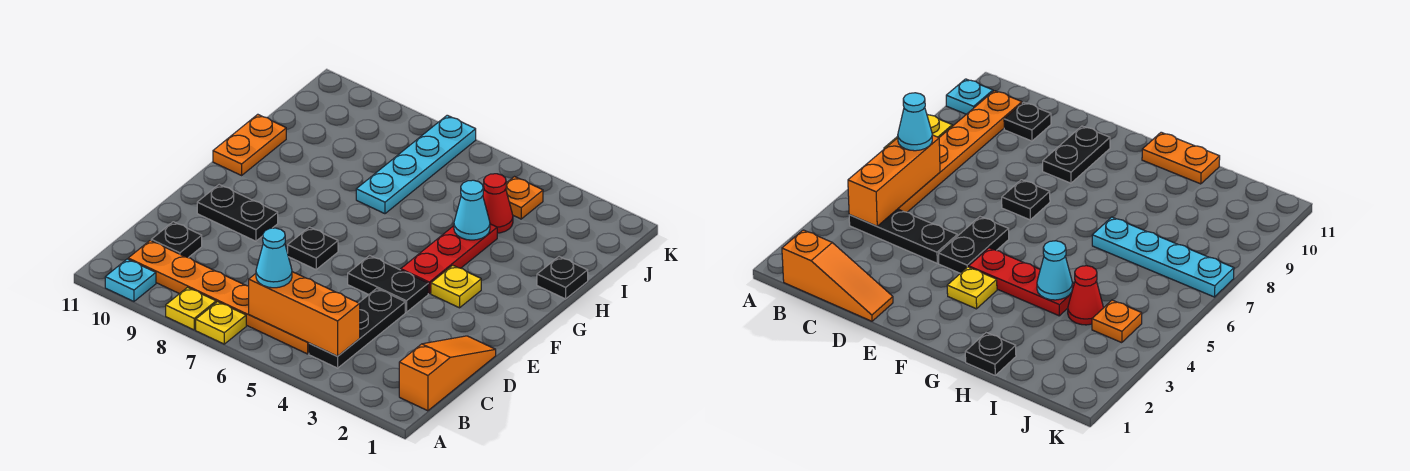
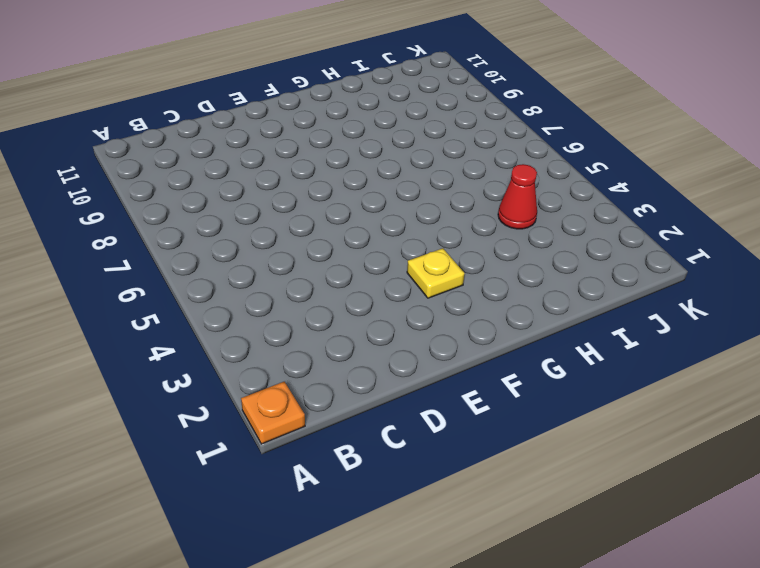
orange plate A1 level 1 -> orange plate J4 level 1
none -> yellow plate A7 level 1
none -> yellow plate A8 level 1
none -> cyan plate A10 level 1

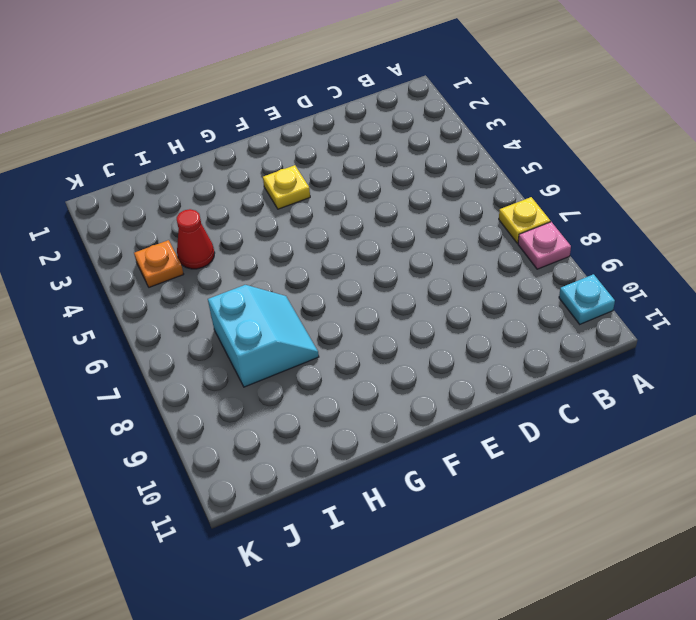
pink plate A8 level 1 -> yellow plate A8 level 1
cyan slope H7:I8 level 1 top I -> cyan plate H7:K7 level 1
none -> orange slope B1:D1 level 1 top B
none -> black plate B4:D4 level 1
none -> orange plate B5:B10 level 1

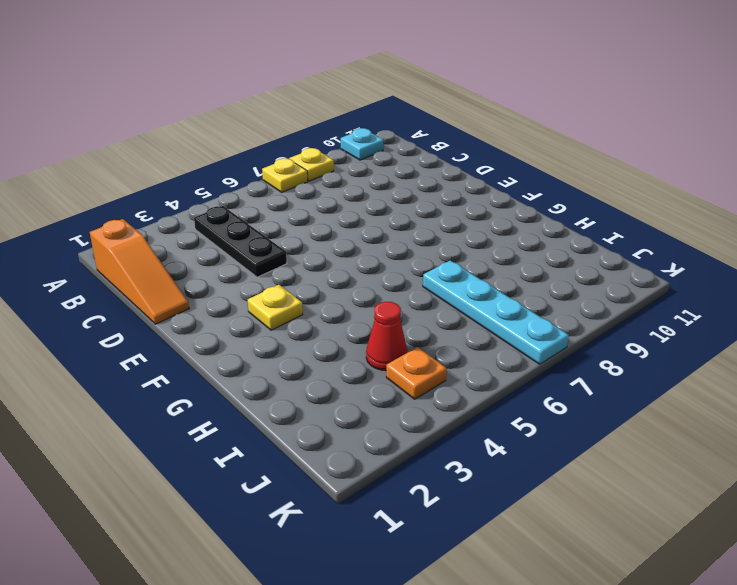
none -> orange plate B5:B10 level 1
none -> black plate C10 level 1
none -> black plate E4:E5 level 1

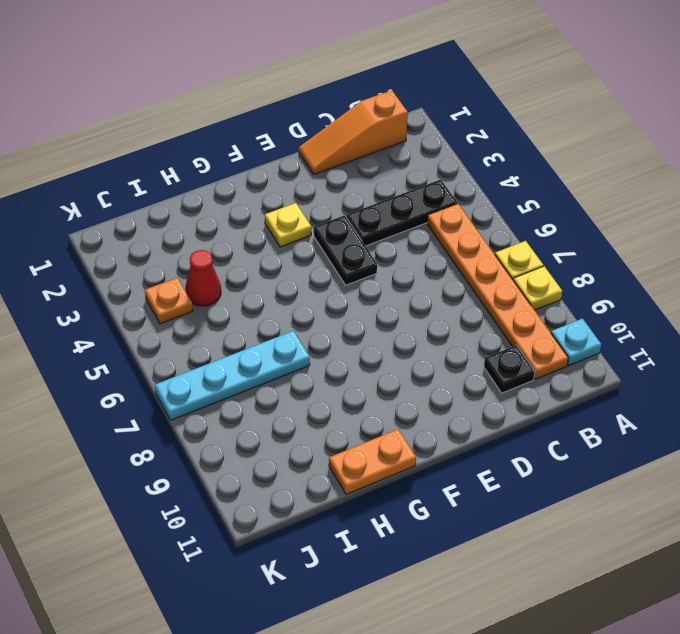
none -> black plate E7 level 1
none -> black plate E9:E10 level 1
none -> red plate F4:H4 level 1

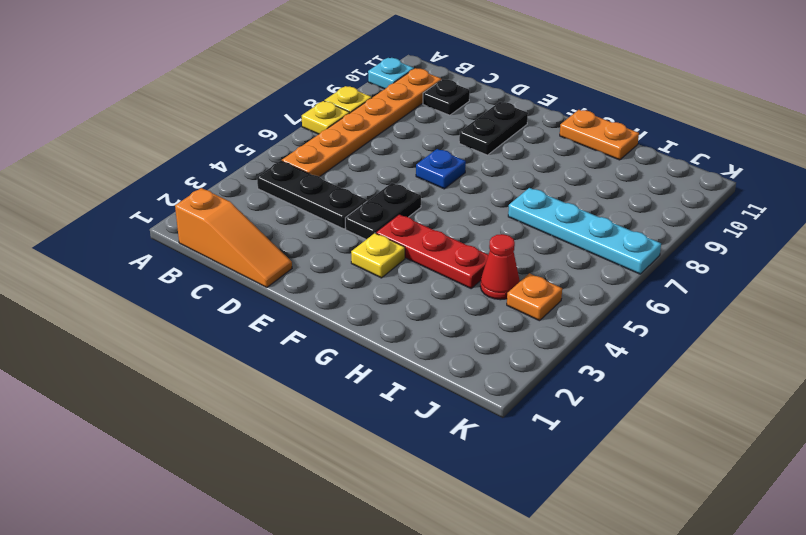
blue plate E7 level 1 -> black plate E7 level 1
none -> black plate H1 level 1
none -> orange brick B4:B6 level 2
none -> cyan cone H4 level 2

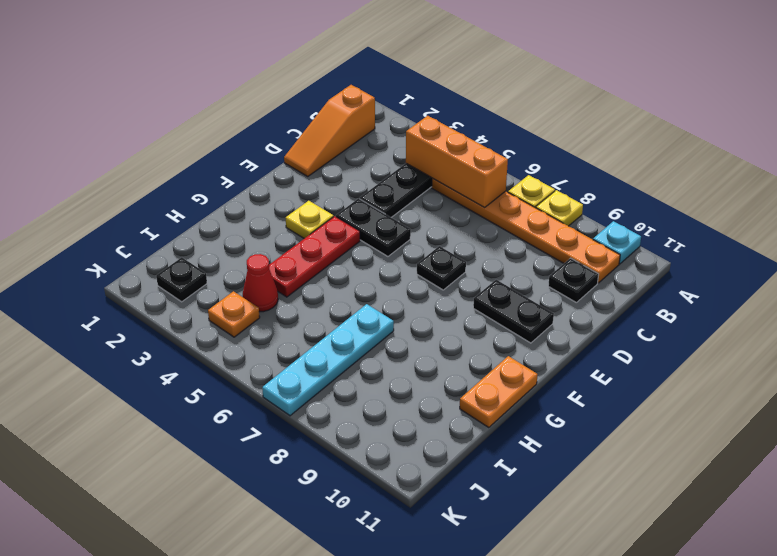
black plate J2 level 1 -> black plate H1 level 1
none -> cyan cone H4 level 2
none -> cyan cone B6 level 3

